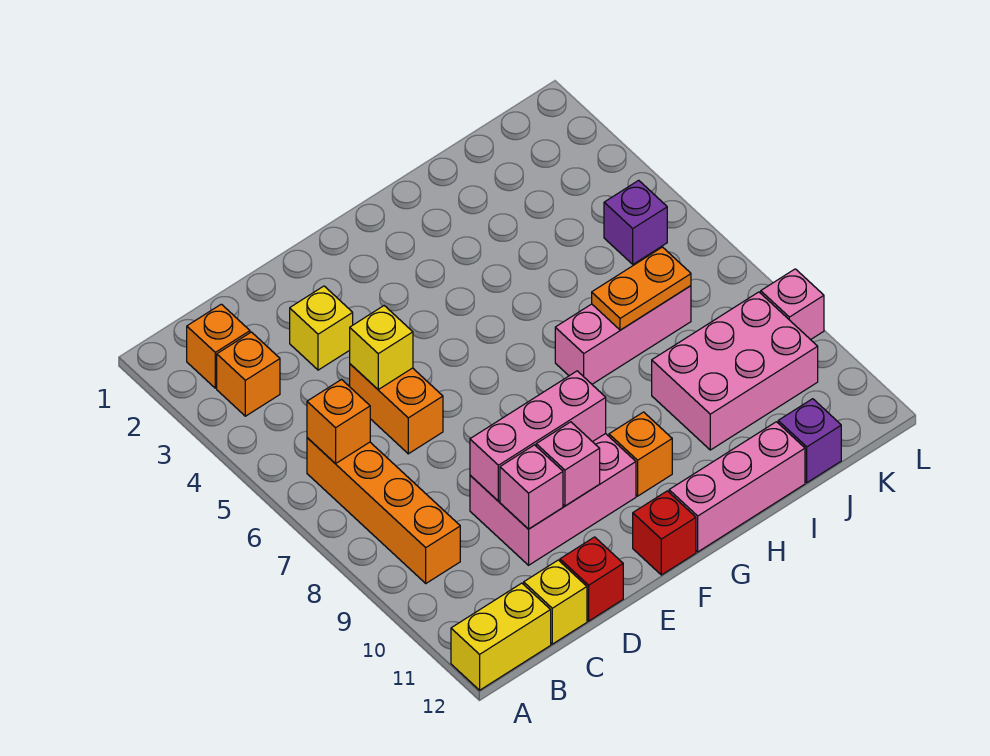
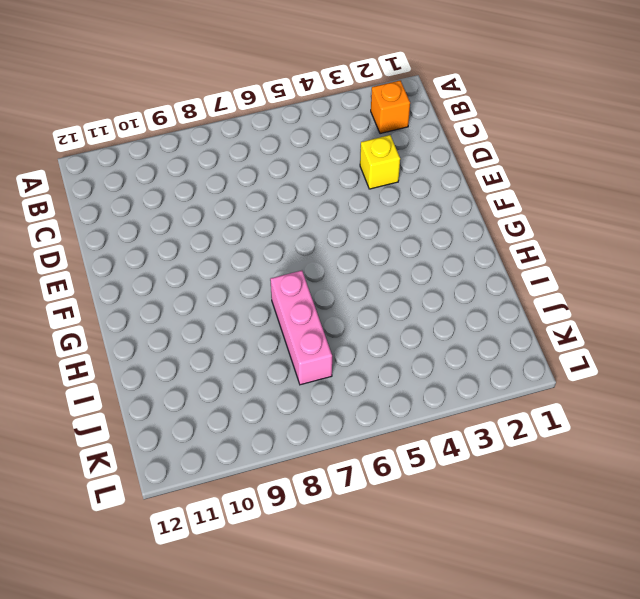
none -> yellow brick A12:B12 level 1
none -> orange brick B3 level 1
none -> orange brick B6:B9 level 1

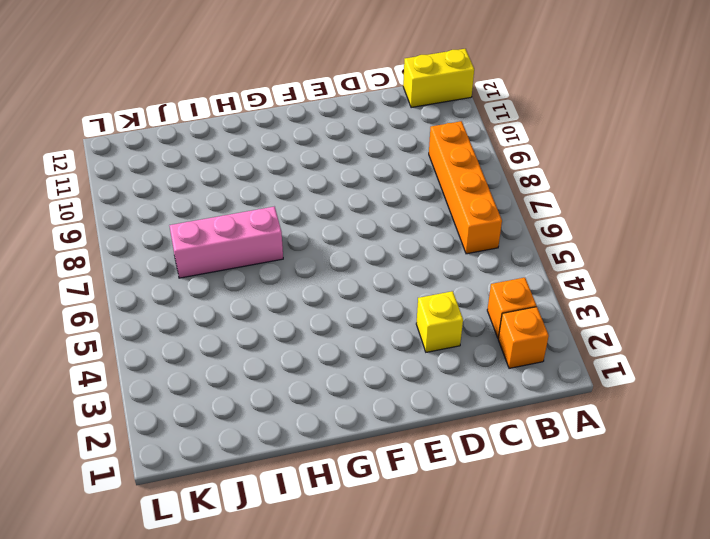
none -> yellow brick C12 level 1
none -> orange brick D5:D6 level 1
none -> pink brick D9:F10 level 1

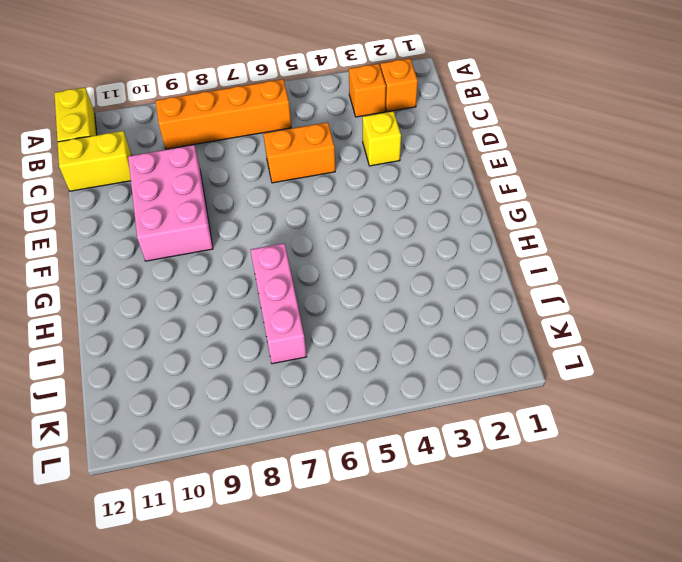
yellow brick C11:C12 level 1 -> yellow brick C12 level 1
none -> red brick D12 level 1
none -> red brick F12 level 1
none -> orange brick G10 level 1

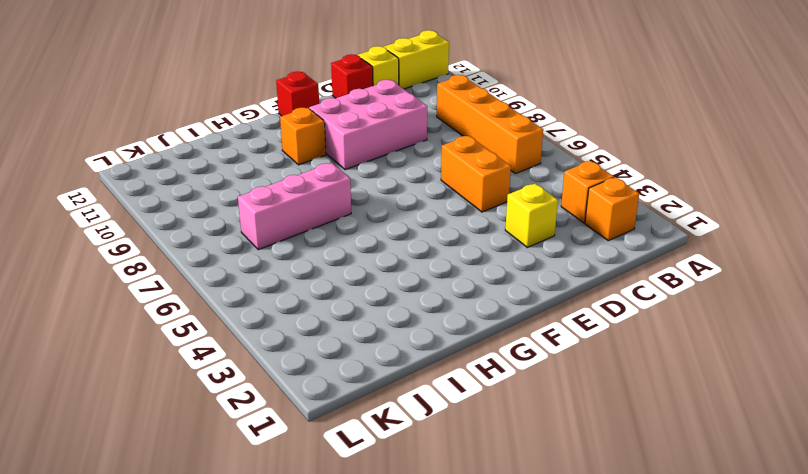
none -> pink brick G12:I12 level 1
none -> pink brick I9:K10 level 1
none -> purple brick J12 level 1

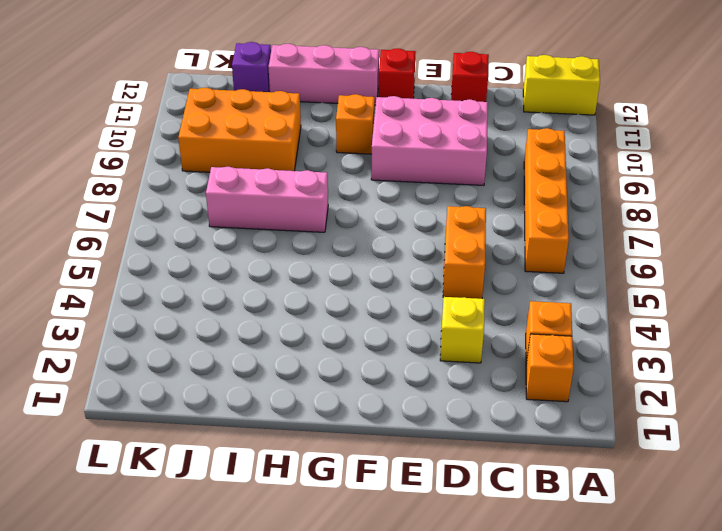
orange brick I9:K10 level 1 -> pink brick I9:K10 level 1
none -> yellow brick C12 level 1
none -> purple brick K5 level 1
none -> pink brick L9 level 1

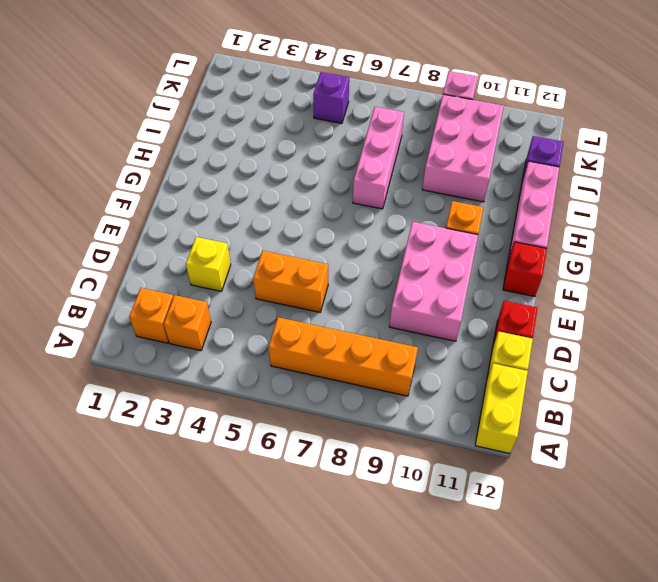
none -> orange brick B6 level 2
none -> yellow brick D5 level 2
none -> pink brick D9:F9 level 2

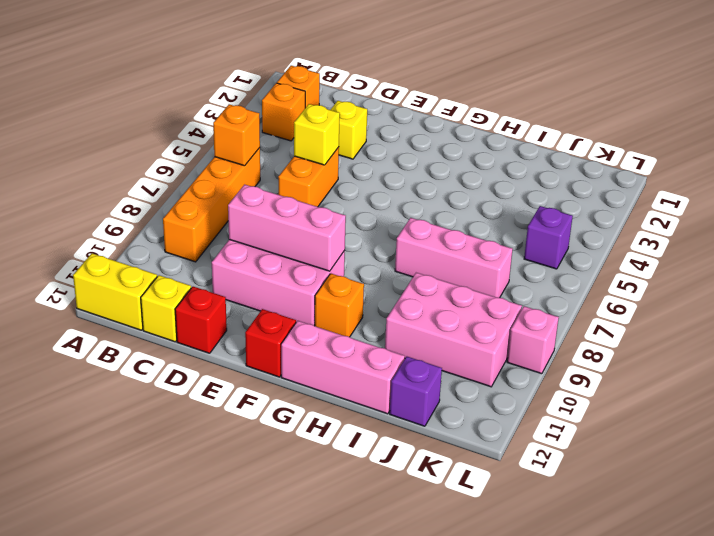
none -> pink brick D10 level 2
none -> pink brick E10 level 2
none -> orange plate I7:J7 level 2

